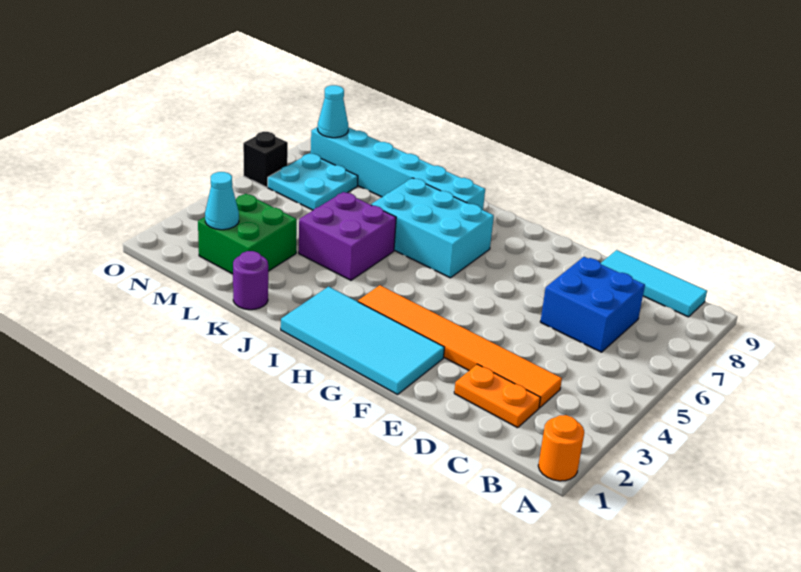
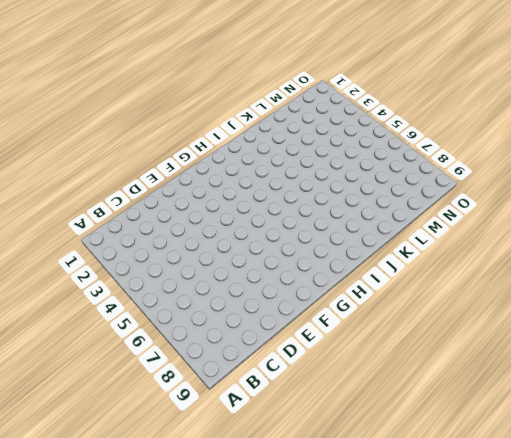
none -> orange round brick A1 level 1
none -> cyan tile B9:D9 level 1
none -> orange plate C2:D2 level 1

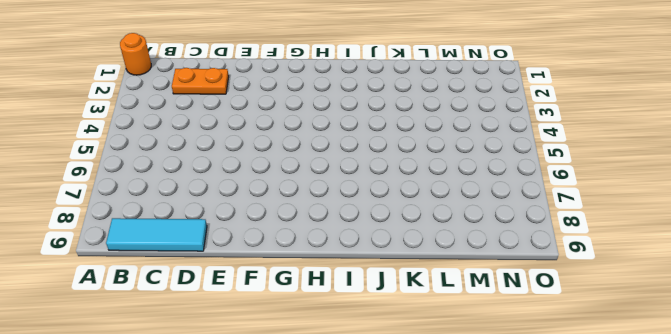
none -> orange tile C3:H3 level 1
none -> blue brick C6:D7 level 1
none -> cyan tile F1:I2 level 1

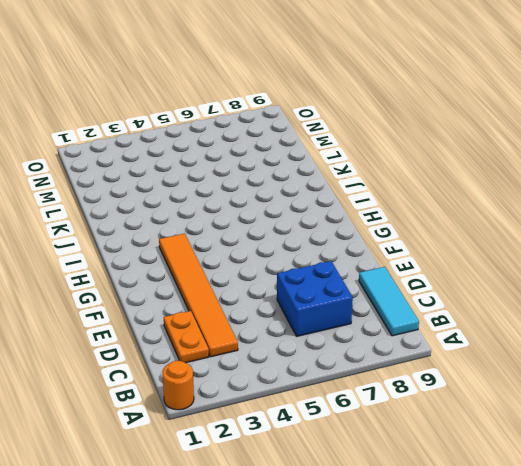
none -> cyan tile F1:I2 level 1
none -> cyan brick H6:J7 level 1
none -> cyan brick I8:N8 level 1

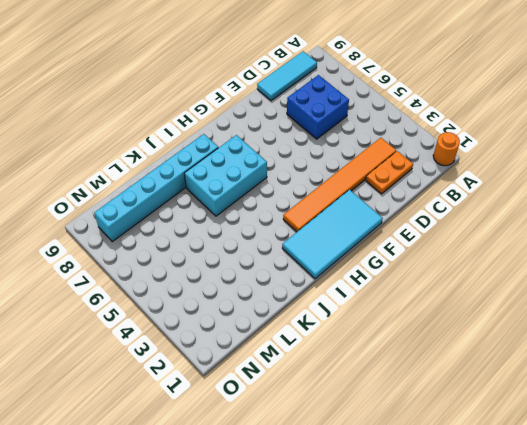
none -> purple brick J4:K5 level 1
none -> purple round brick K1 level 1
none -> green brick L2:M3 level 1

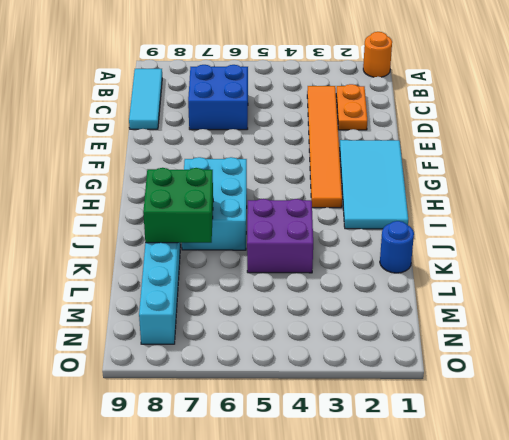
green brick J7:K8 level 2 -> green brick L2:M3 level 1
blue round brick K1 level 1 -> purple round brick K1 level 1
none -> cyan plate M6:N7 level 1
none -> black brick O6 level 1
none -> cyan cone M2 level 2

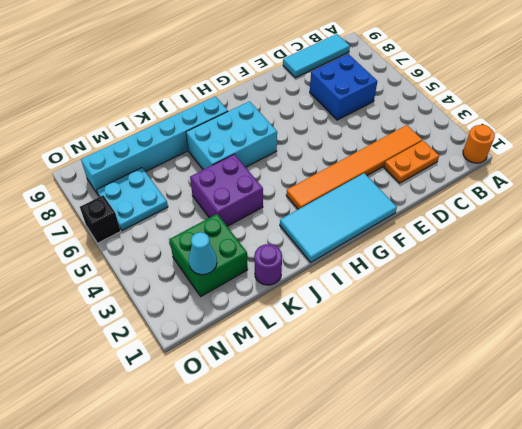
none -> cyan cone N8 level 2

